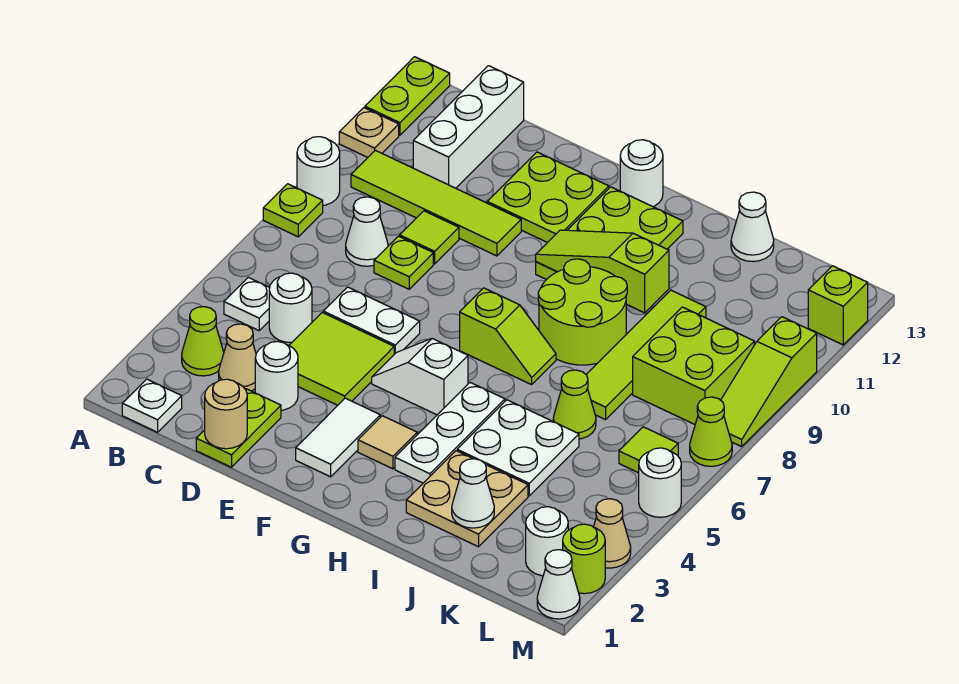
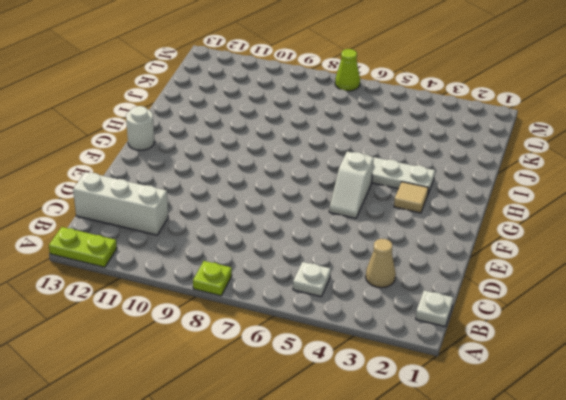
none -> white round brick A9 level 1
none -> tan plate A11 level 1
none -> lime cone B3 level 1
none -> lime tile B10:E10 level 1

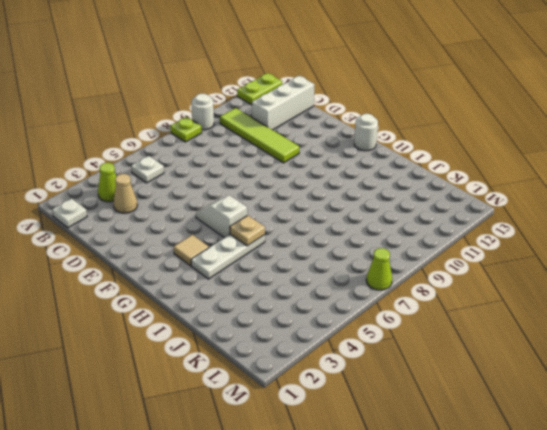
tan plate H5 level 2 -> tan plate A11 level 1
none -> white round brick C5 level 1
none -> white cone C8 level 1
none -> lime plate D1:D2 level 1
none -> white round brick D3 level 1

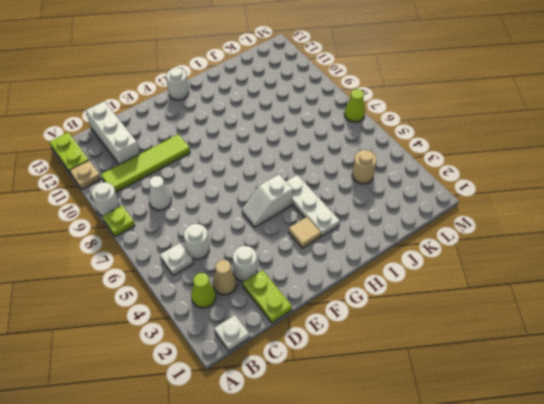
tan round brick K4 level 1 -> tan round brick D1 level 2
none -> lime tile D4:E5 level 1
none -> white plate D6:E6 level 1
none -> lime plate D8 level 1
none -> lime tile D9 level 1

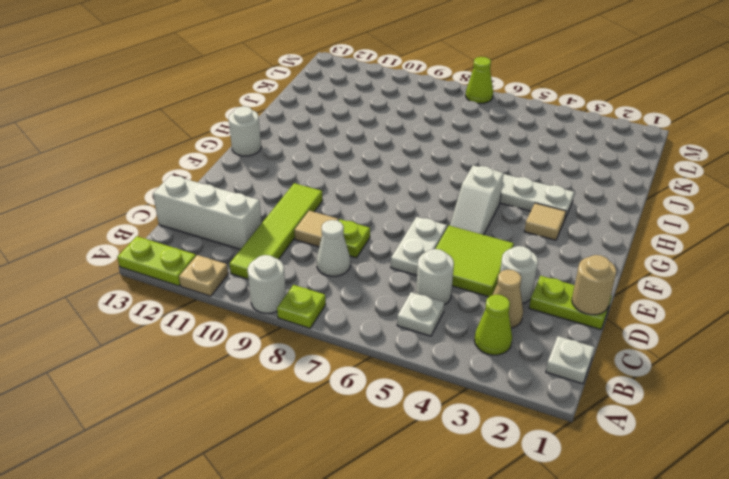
tan tile D9 level 1 -> lime tile D9 level 1
none -> lime plate E11:F12 level 1
none -> white tile F2:F3 level 1
none -> lime slope G7:H7 level 1 top G
none -> lime plate G10:H12 level 1

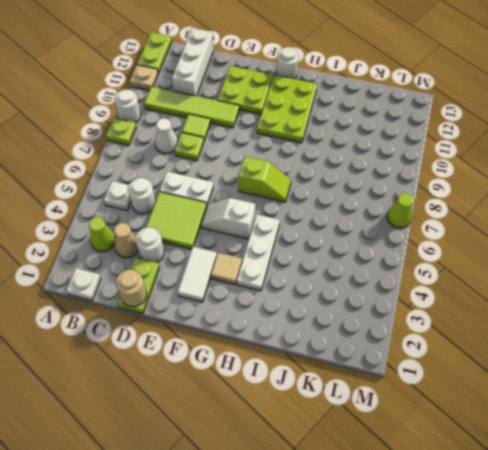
none -> lime round brick H8:I9 level 1
none -> tan plate I2:J3 level 1
none -> white plate I4:J5 level 1
none -> lime cone J6 level 1

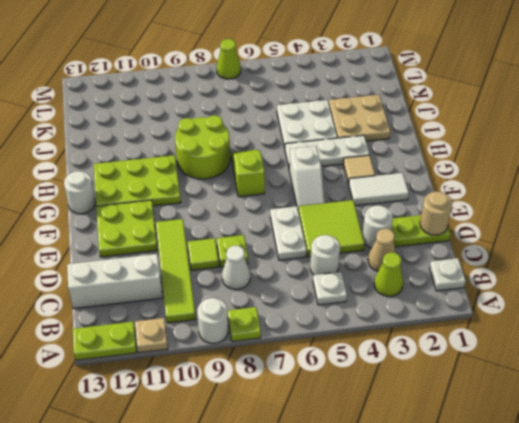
none -> lime cone J6 level 1
none -> lime tile J7:J10 level 1
none -> white cone J13 level 1
none -> lime brick K8:L9 level 1

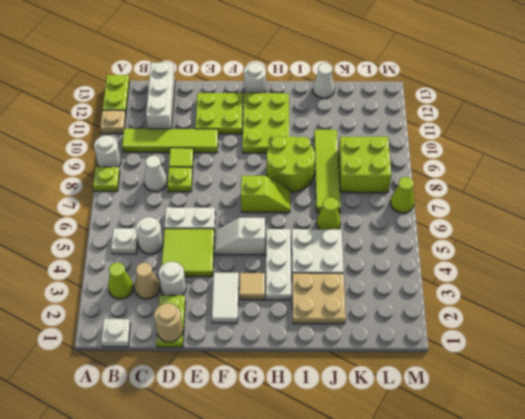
none -> white round brick L2 level 1
none -> lime tile L6 level 1
none -> white cone M1 level 1
none -> lime round brick M2 level 1

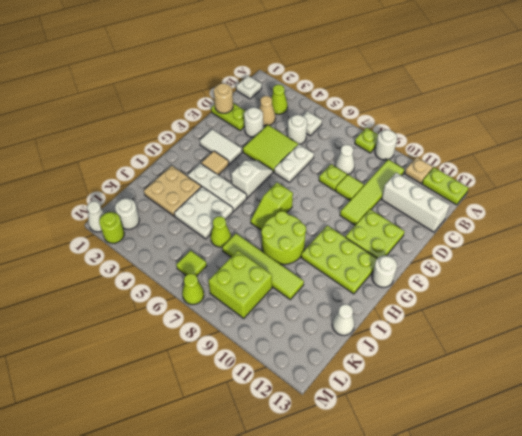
none -> tan cone M3 level 1
none -> white round brick M5 level 1
none -> lime slope M8:M10 level 1 top 10
none -> lime brick M12 level 1

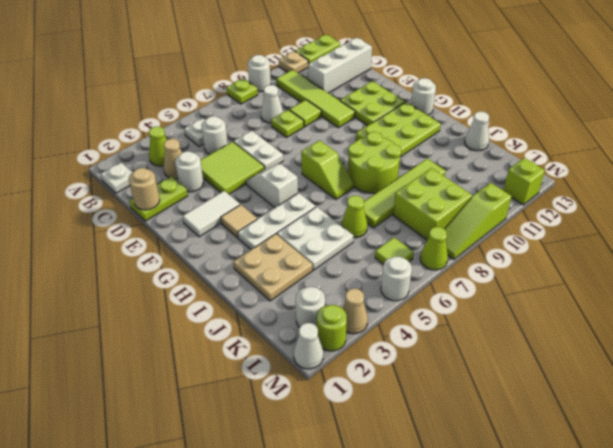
none -> lime slope G10:I10 level 2 top I
none -> white cone J2 level 2

